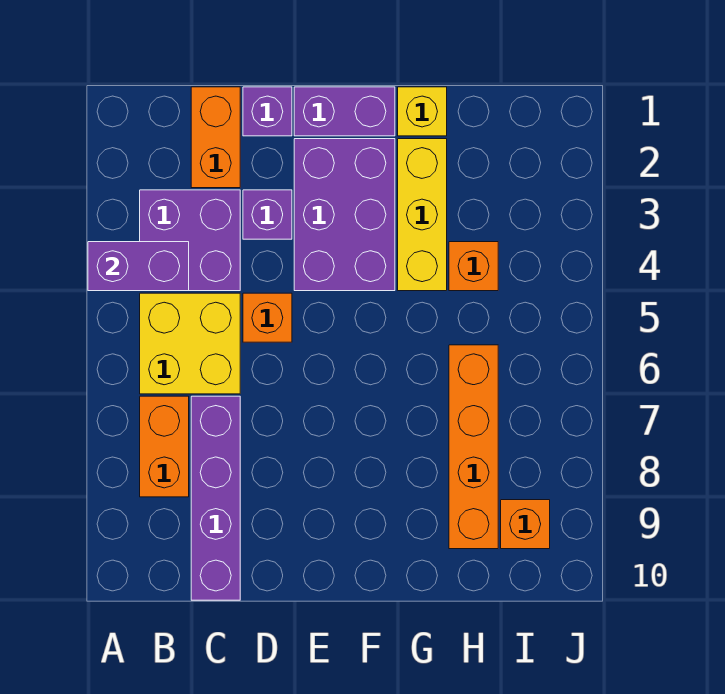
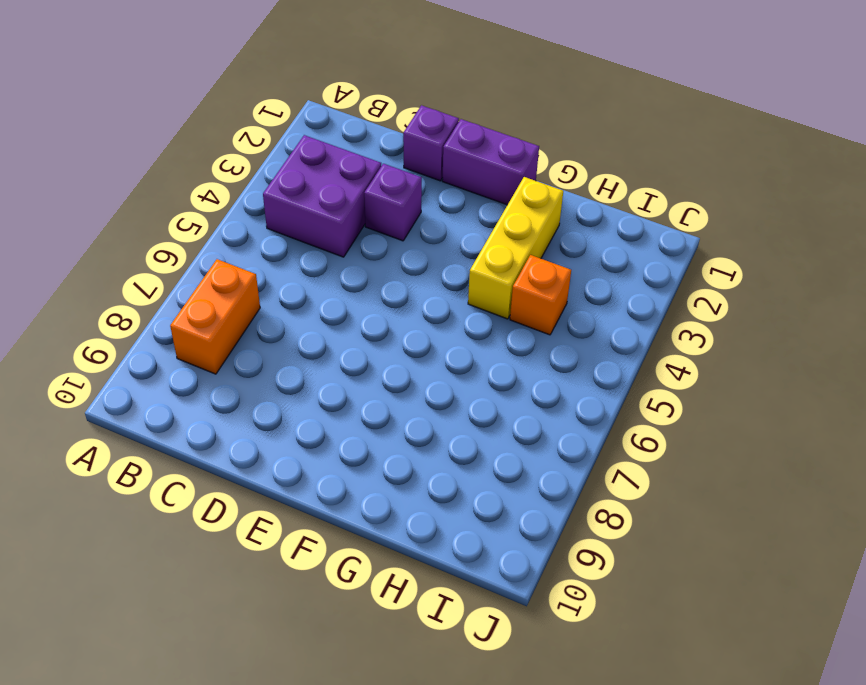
none -> yellow brick B5:C6 level 1
none -> orange brick C1:C2 level 1
none -> purple brick C7:C10 level 1

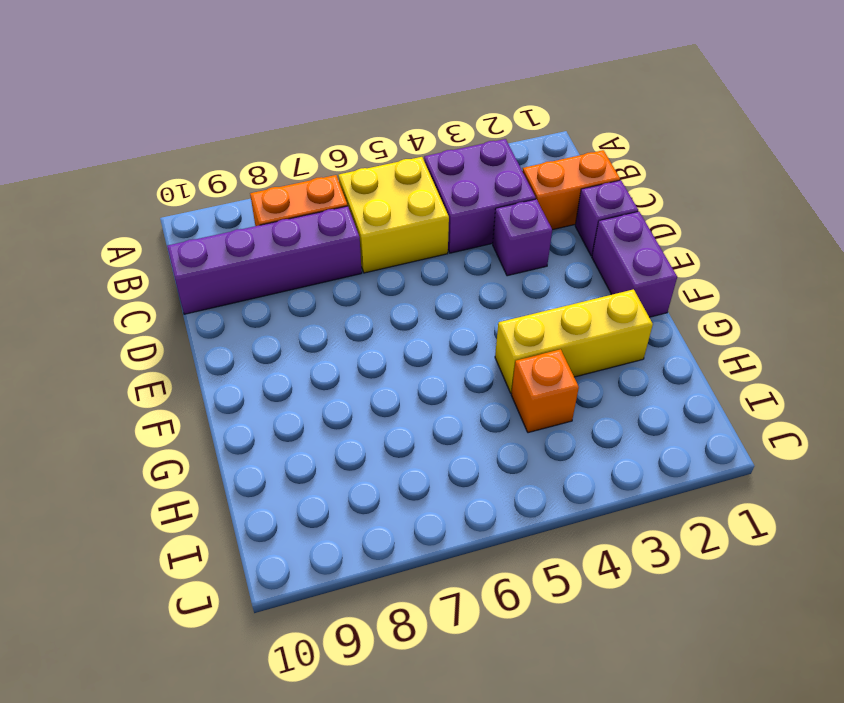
none -> orange brick D5 level 1
none -> purple brick E2:F4 level 1
none -> yellow brick G1 level 1

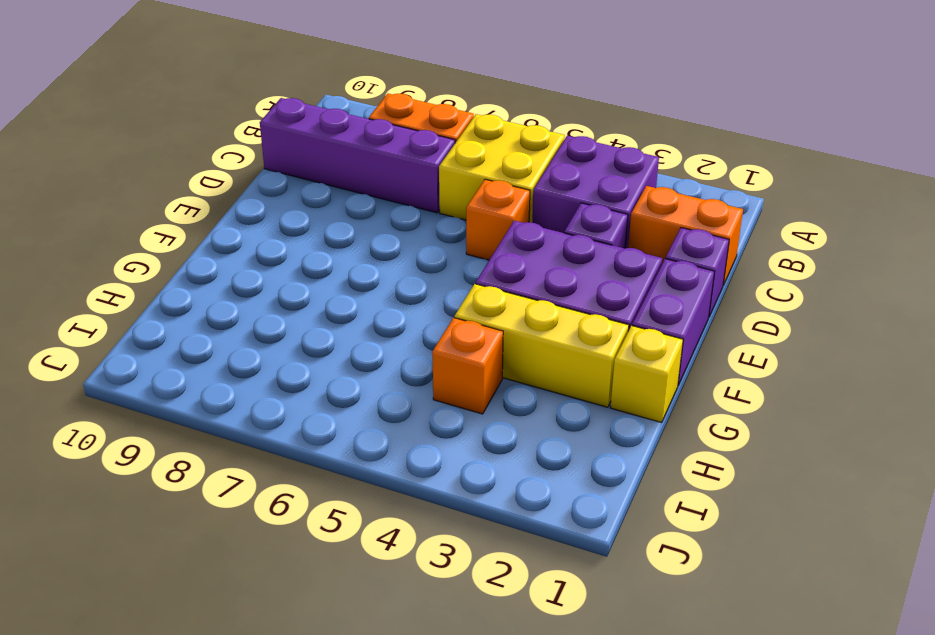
none -> orange brick H6:H9 level 1
none -> orange brick I9 level 1
none -> purple brick A4:B4 level 2

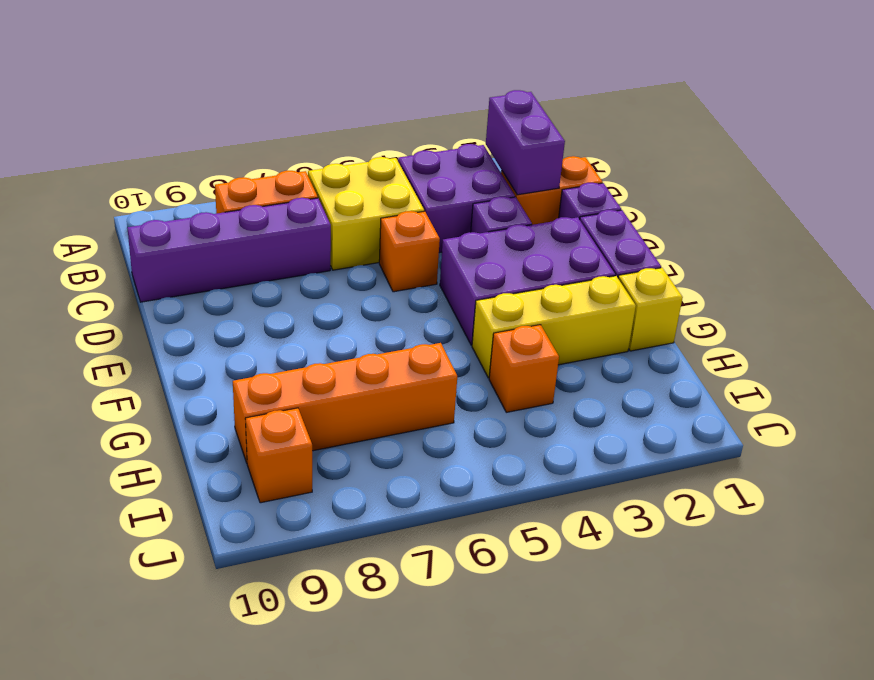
purple brick B2:C2 level 2 -> purple brick A4:B4 level 2

